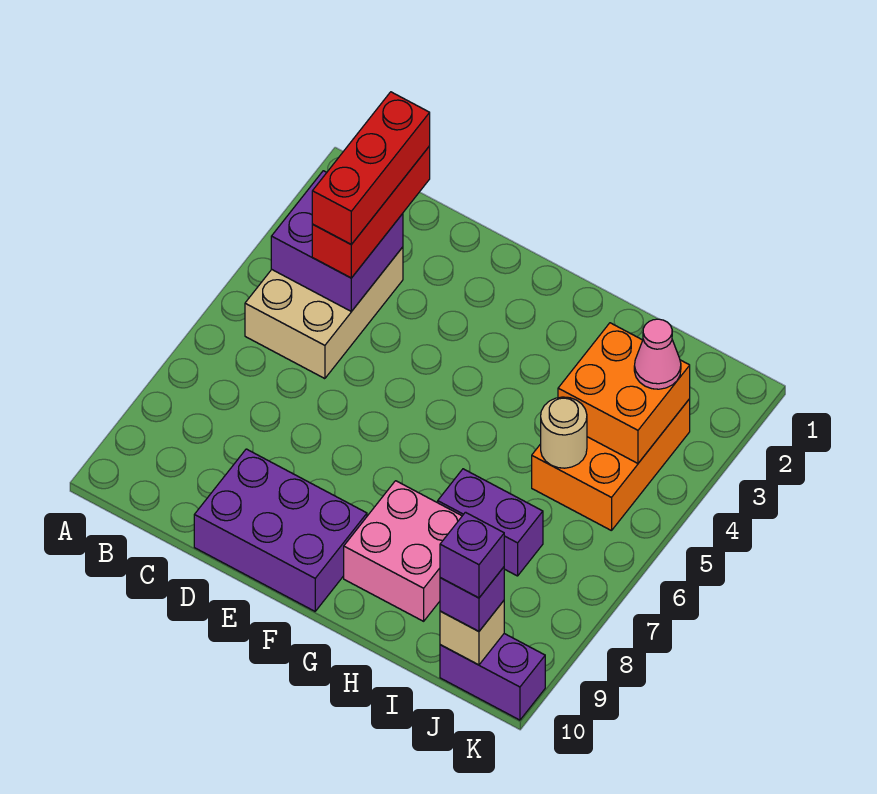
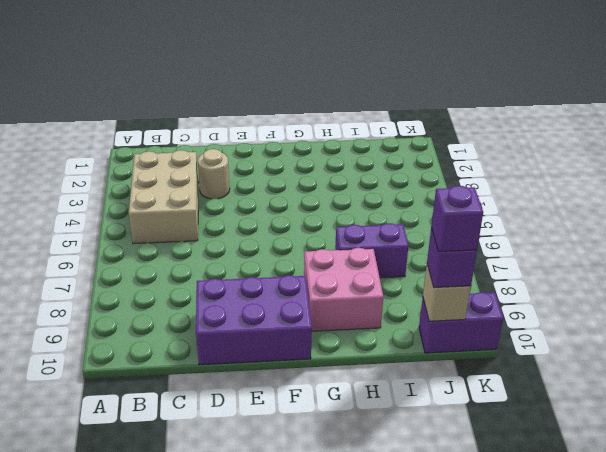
tan round brick D3 level 1 -> tan round brick I5 level 2
none -> orange brick I3:J5 level 1
none -> purple brick B3:C4 level 2
none -> orange brick I3:J4 level 2

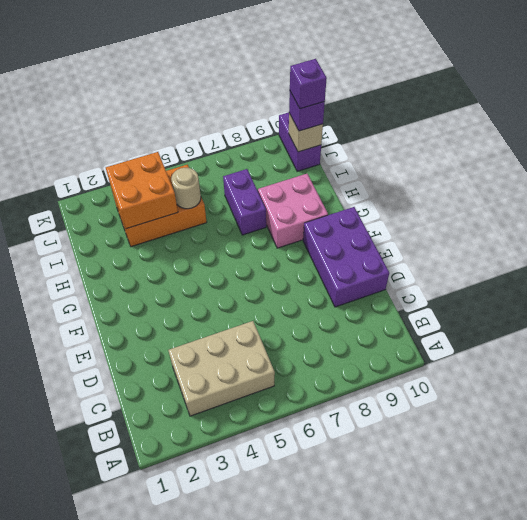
none -> purple brick B3:C4 level 2
none -> red brick C2:C4 level 3
none -> pink cone J3 level 3

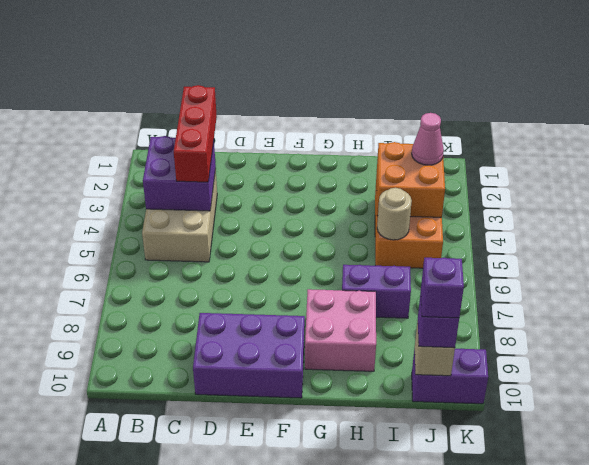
none -> red brick C2:C4 level 4

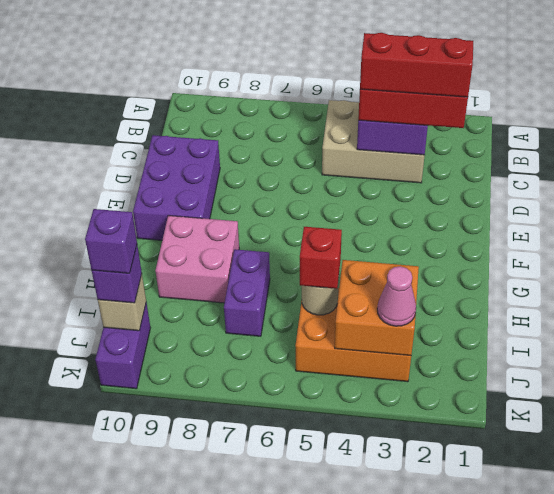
red brick I5 level 3 -> none

